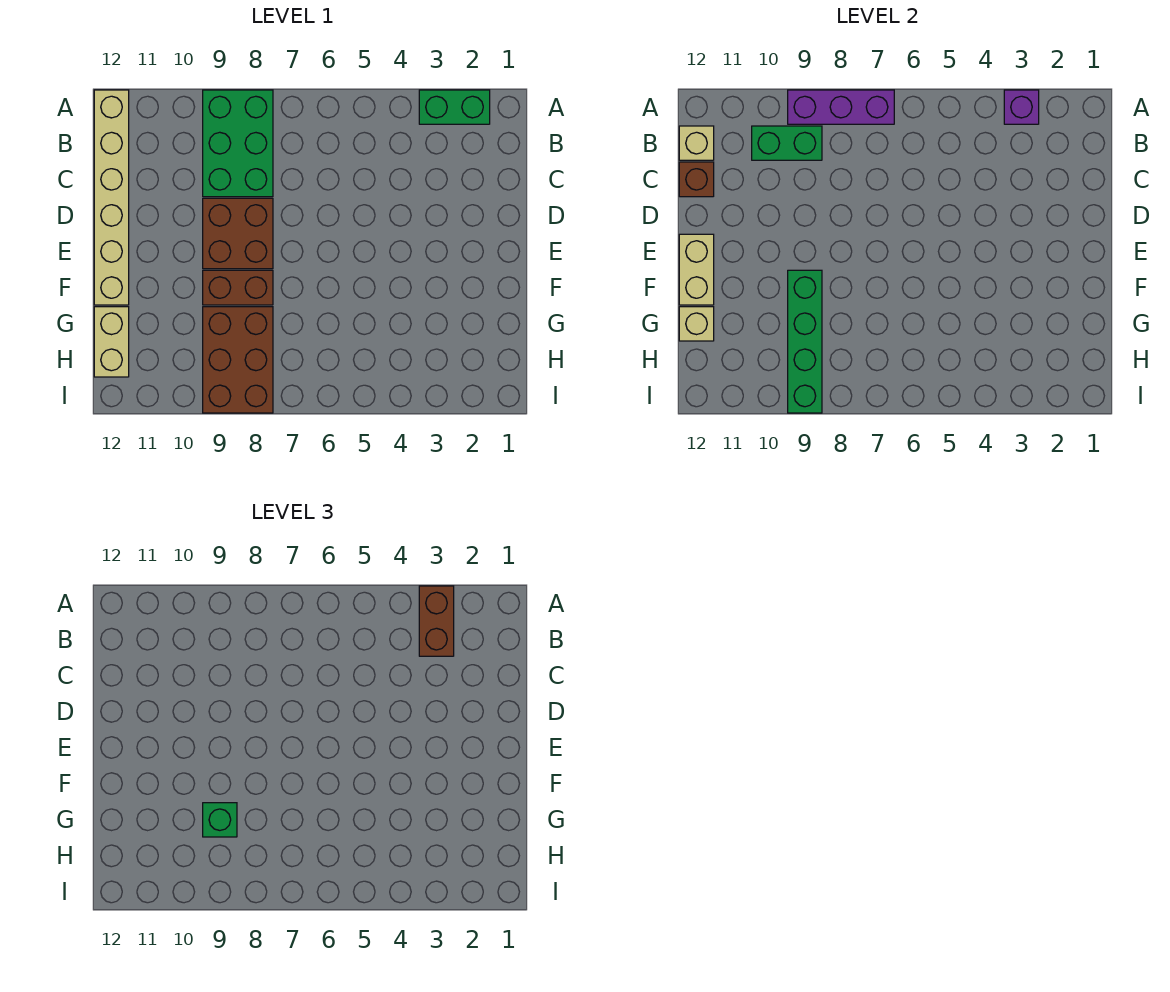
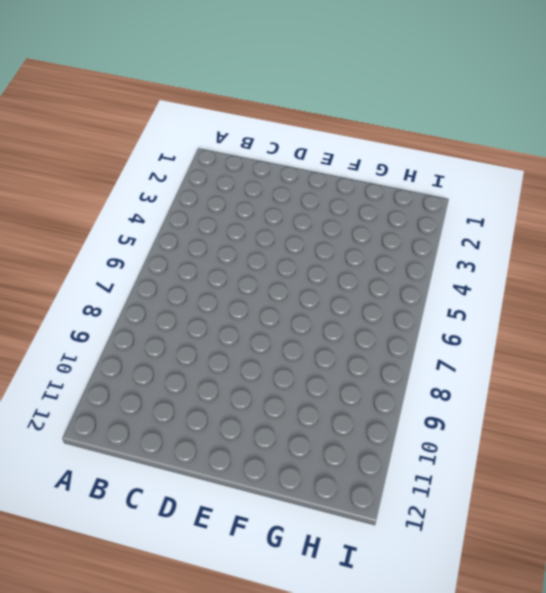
none -> green brick A2:A3 level 1
none -> green brick A8:C9 level 1
none -> tan brick A12:F12 level 1

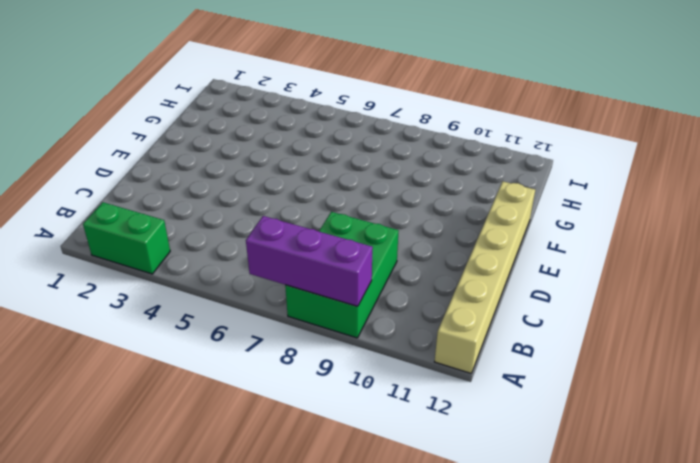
none -> brown brick D8:E9 level 1
none -> brown brick F8:F9 level 1
none -> brown brick G8:I9 level 1

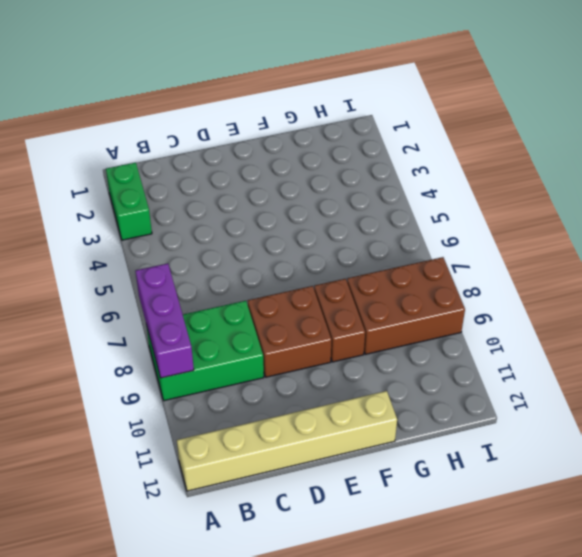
none -> tan brick G12:H12 level 1
none -> purple brick A3 level 2
none -> green brick B9:B10 level 2

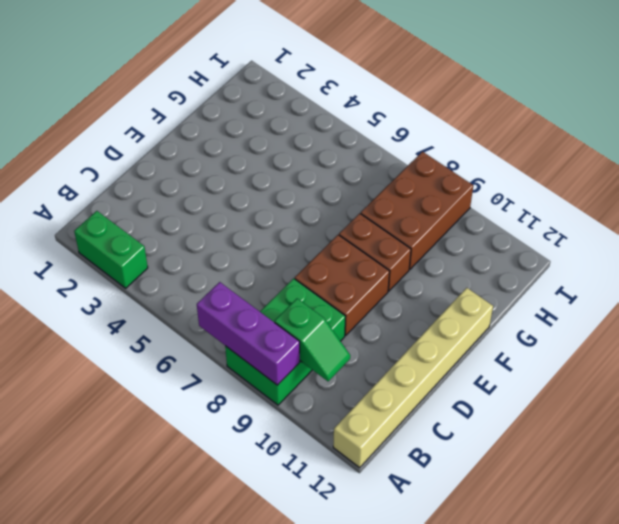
green slope B9:B10 level 2 top 9 -> green brick B9:B10 level 2
none -> tan brick G12:H12 level 1
none -> purple brick A3 level 2
none -> tan brick B12 level 2

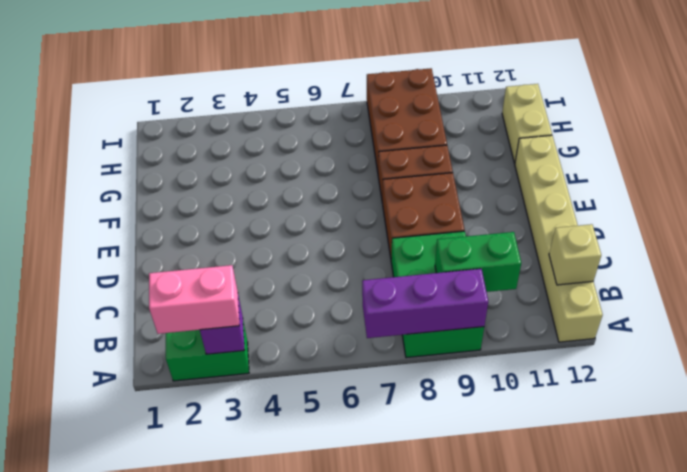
pink brick A2:A3 level 3 -> brown brick A3:B3 level 3
none -> brown brick C12 level 2
none -> tan brick E12:F12 level 2
none -> green brick F9:I9 level 2

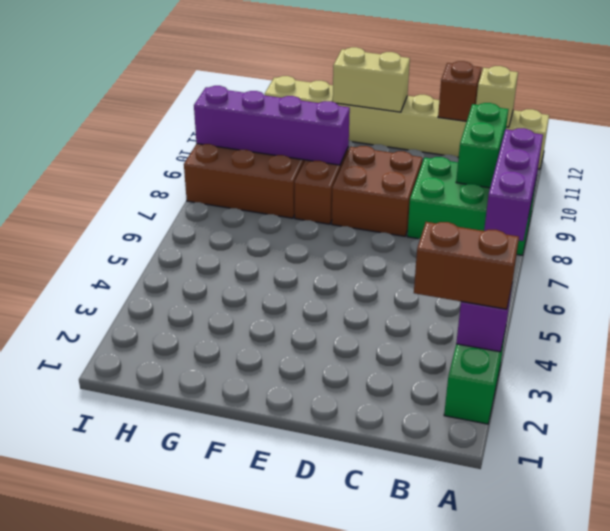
purple brick F9:I9 level 2 -> green brick F9:I9 level 2
none -> tan brick G12 level 2
none -> green brick G9 level 3

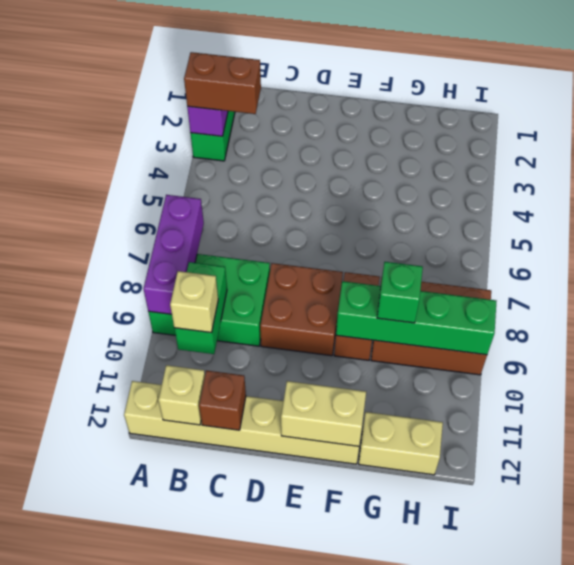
tan brick B10 level 3 -> tan brick G12 level 2

